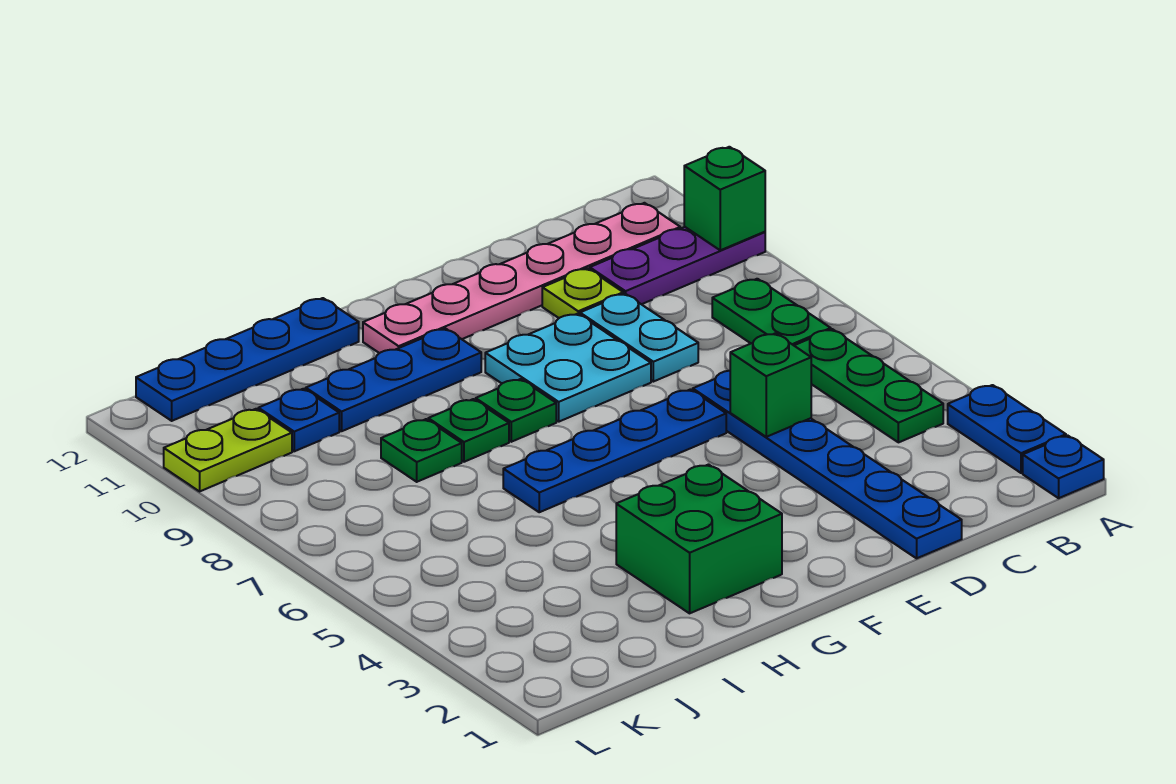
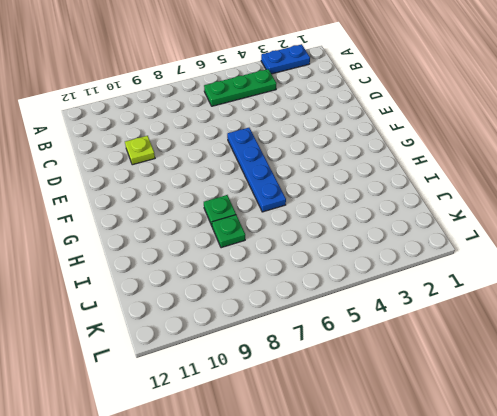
none -> blue plate A1 level 1
none -> purple plate A10:C10 level 1
none -> green plate B7:B8 level 1

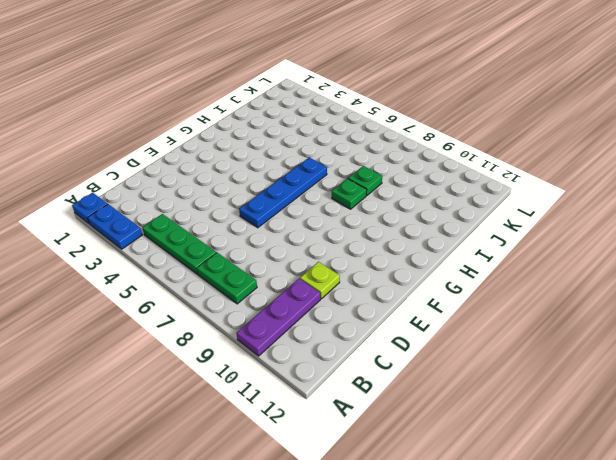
none -> pink plate B11:G11 level 1
none -> blue plate D1:D6 level 1
none -> cyan plate D8:D9 level 1

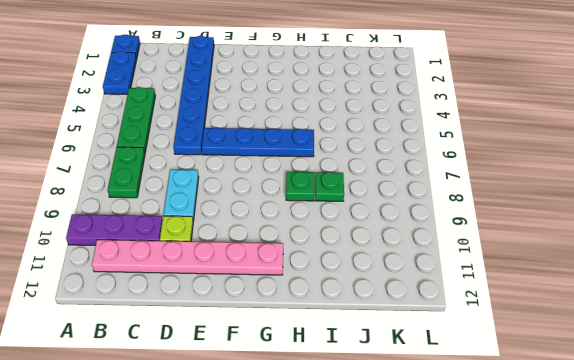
none -> cyan plate E8:F9 level 1
none -> green brick G2:H3 level 1
none -> green plate G8 level 1

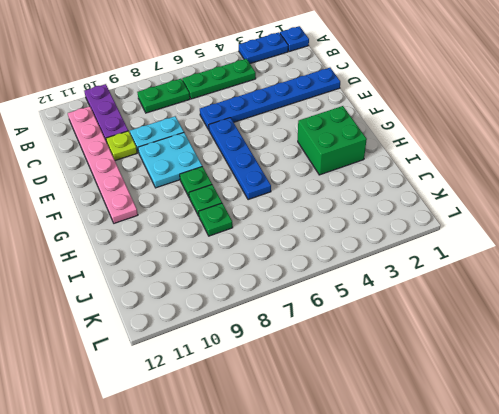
none -> blue plate G10:I10 level 1
none -> blue plate H12:K12 level 1
none -> blue plate J10 level 1

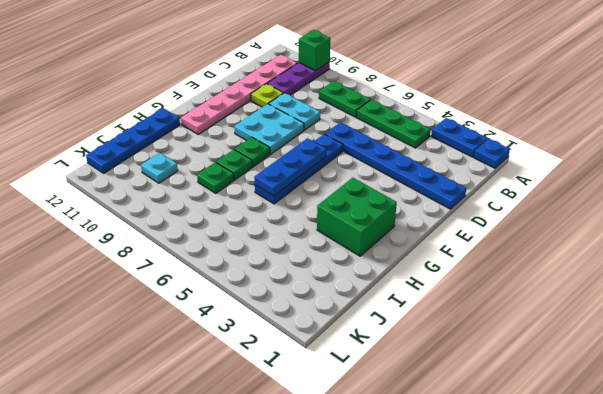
blue plate F6:H6 level 2 -> blue plate G10:I10 level 1
cyan plate J10 level 1 -> blue plate J10 level 1
none -> lime plate K10:L10 level 1
none -> green brick D5 level 2

